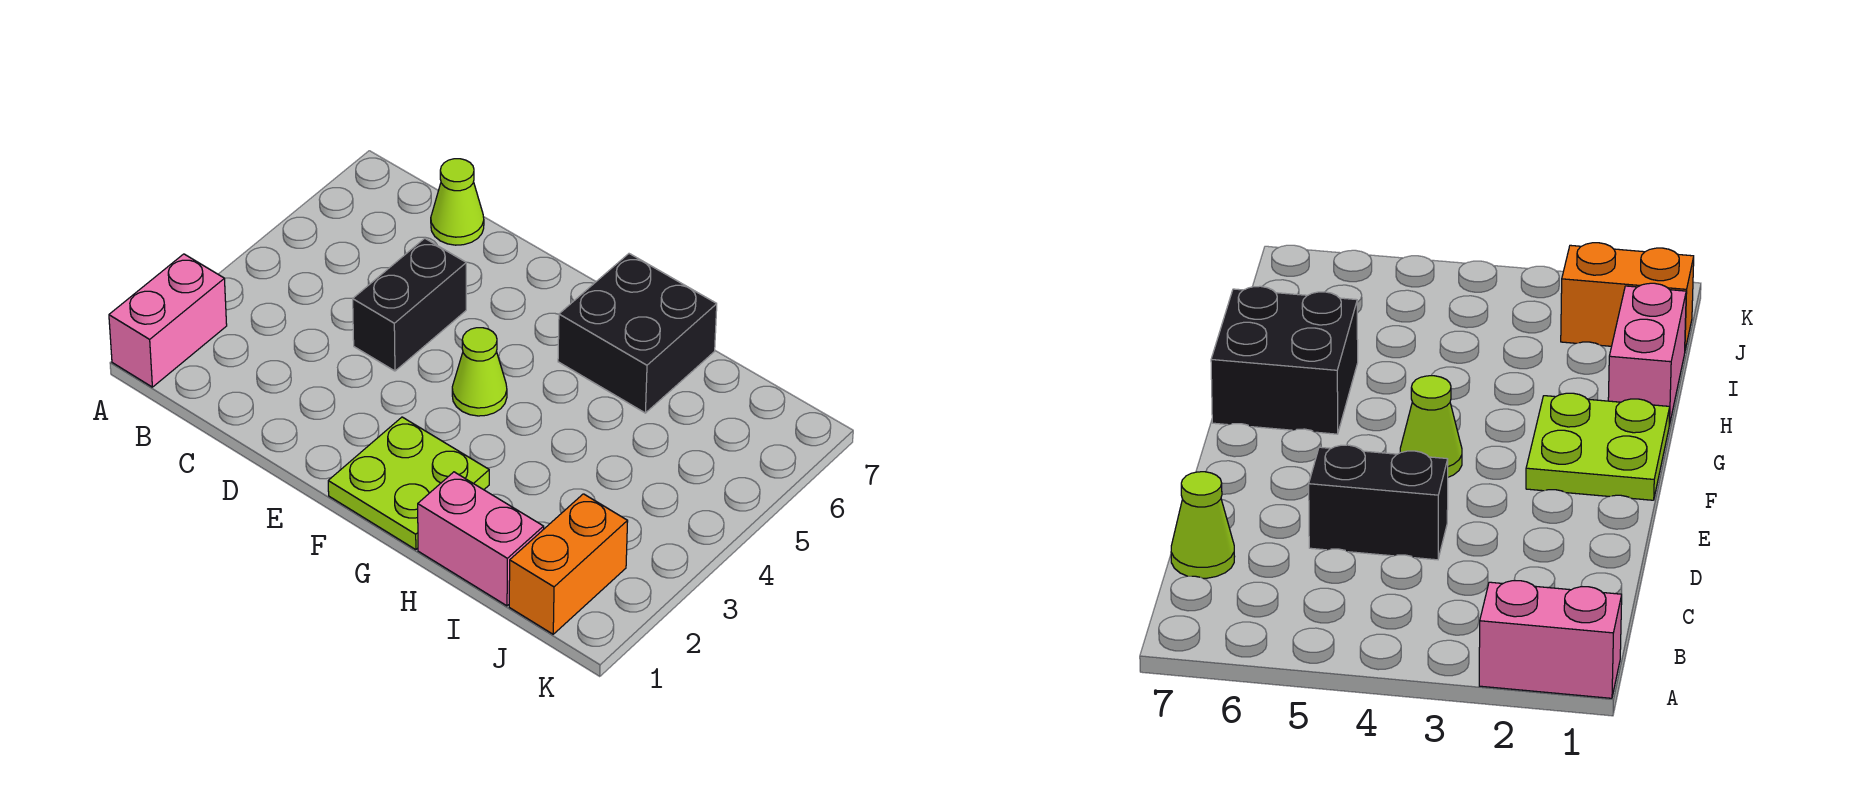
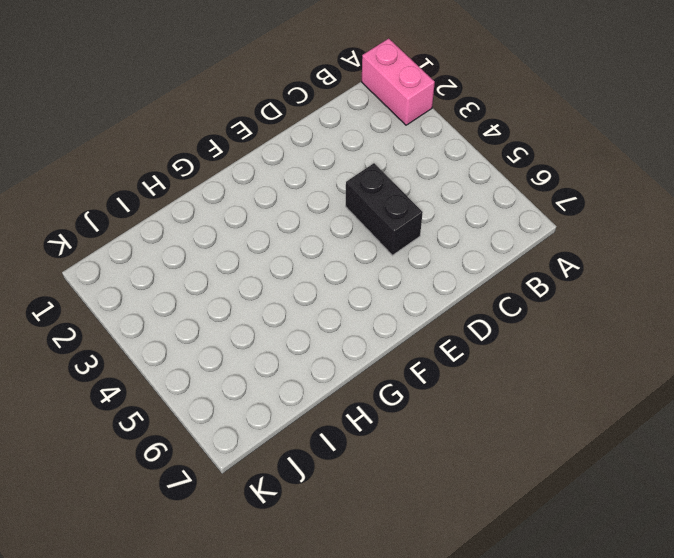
none -> lime cone C7 level 1
none -> lime plate F1:G2 level 1

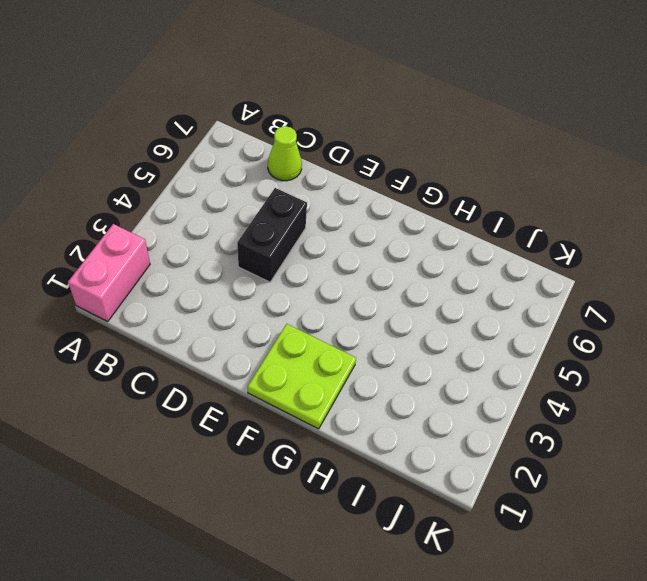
none -> lime cone F4 level 1
none -> black brick G6:H7 level 1

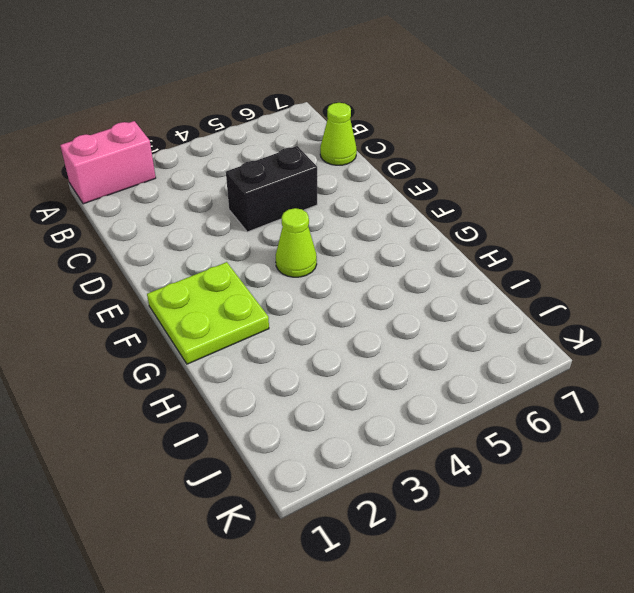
none -> black brick G6:H7 level 1
none -> pink brick H1:I1 level 1

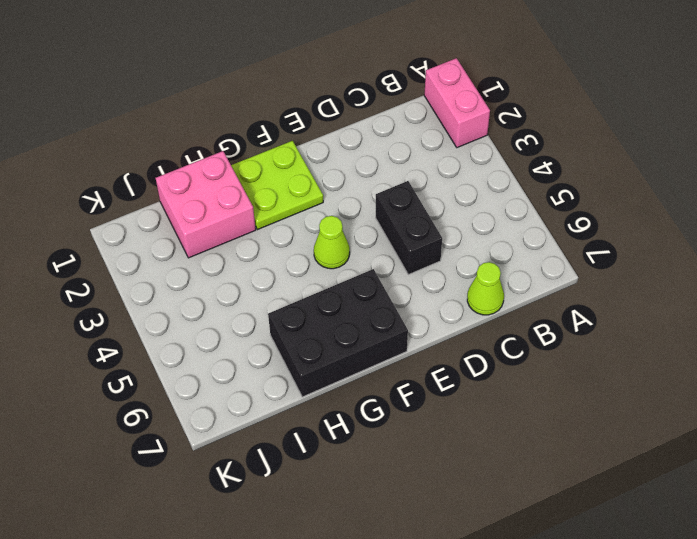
black brick F6:H7 level 1 -> black brick G6:H7 level 1
pink brick H1:I2 level 1 -> pink brick H1:I1 level 1
none -> orange brick J1:J2 level 1

